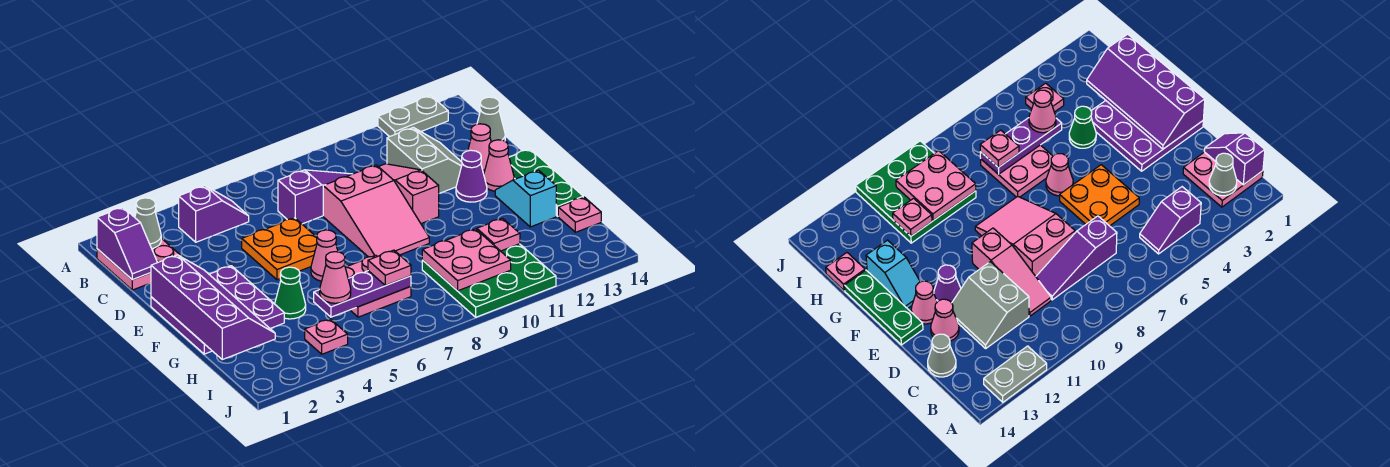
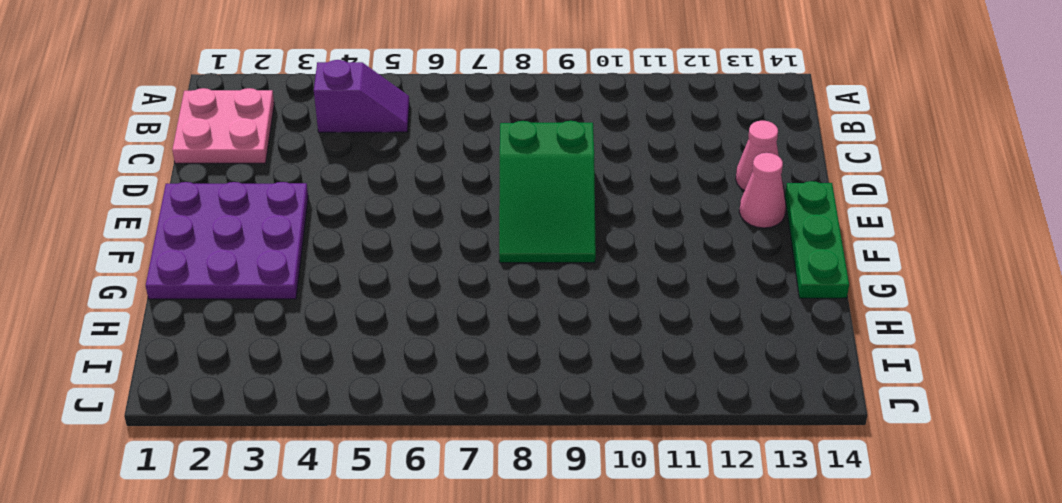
green slope D8:F9 level 1 top D -> pink slope D8:F9 level 1 top D
none -> grey plate A12:A13 level 1
none -> purple slope C7:C9 level 1 top 7
none -> pink slope C10:E10 level 1 top E

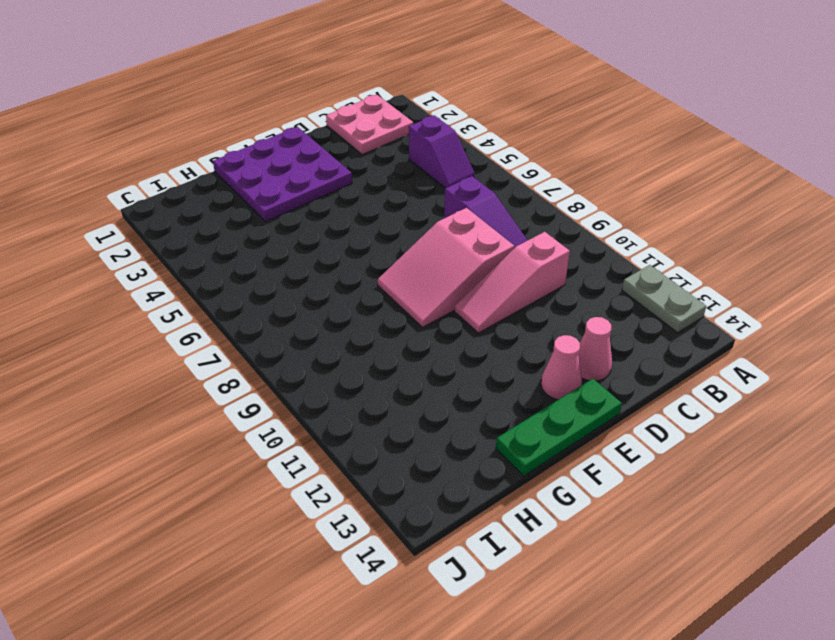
pink slope C10:E10 level 1 top C -> pink slope C10:E10 level 1 top E
none -> grey slope C11:D12 level 1 top 11
none -> grey cone C14 level 1
none -> orange plate D5:E6 level 1

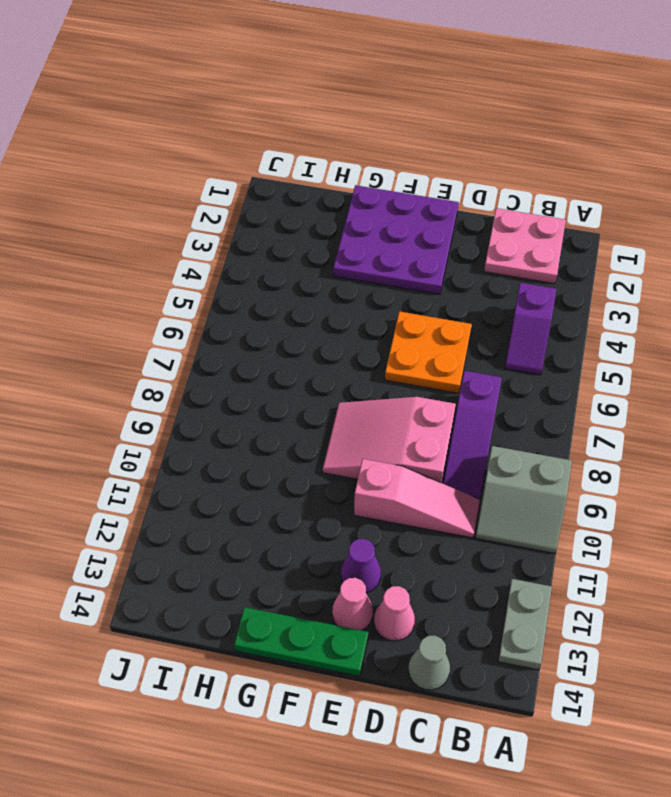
grey slope A9:B10 level 1 top 9 -> grey slope C11:D12 level 1 top 11
none -> pink cone F6 level 1
none -> cyan slope F13:G13 level 1 top G
none -> green cone G4 level 1

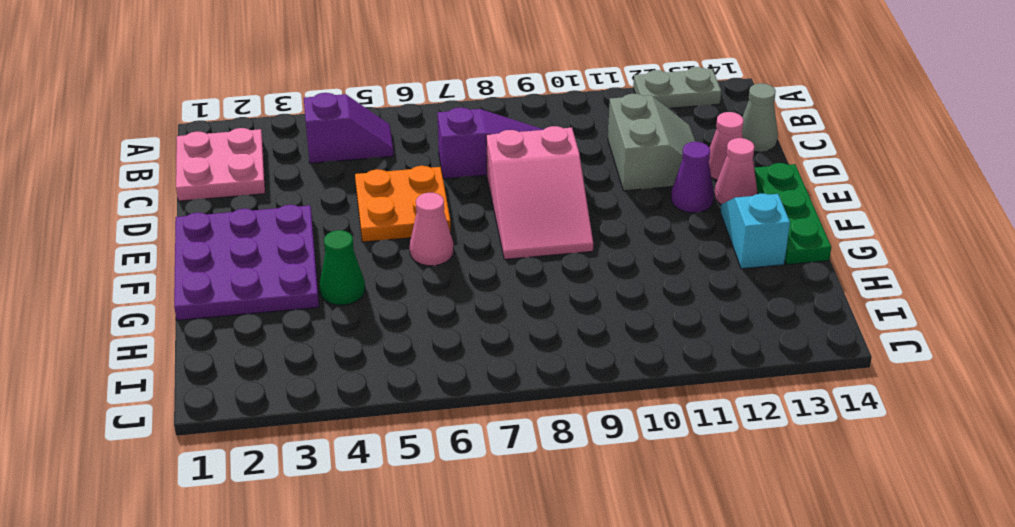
none -> pink slope C10:E10 level 1 top E
none -> pink plate G6:H7 level 1
none -> green plate H9:J11 level 1

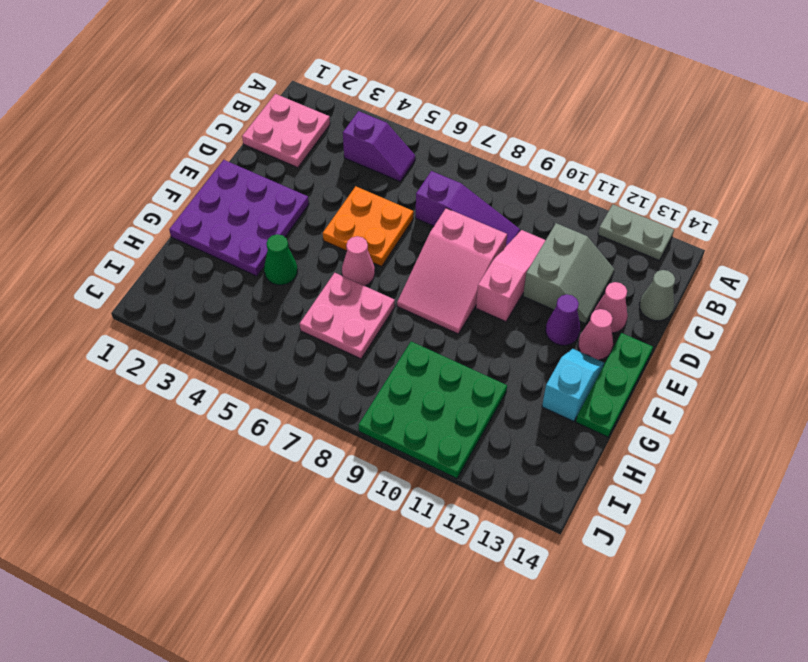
none -> pink plate H14 level 1
none -> pink plate I4 level 1
none -> purple slope B1:C1 level 2 top B

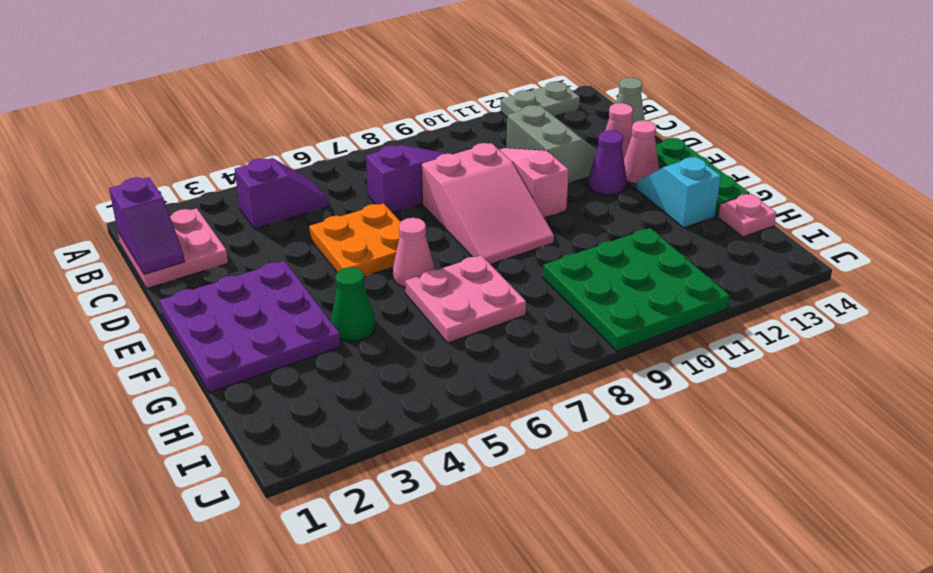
none -> pink plate I4 level 1
none -> grey cone B2 level 2
none -> purple slope E1:H2 level 2 top 1

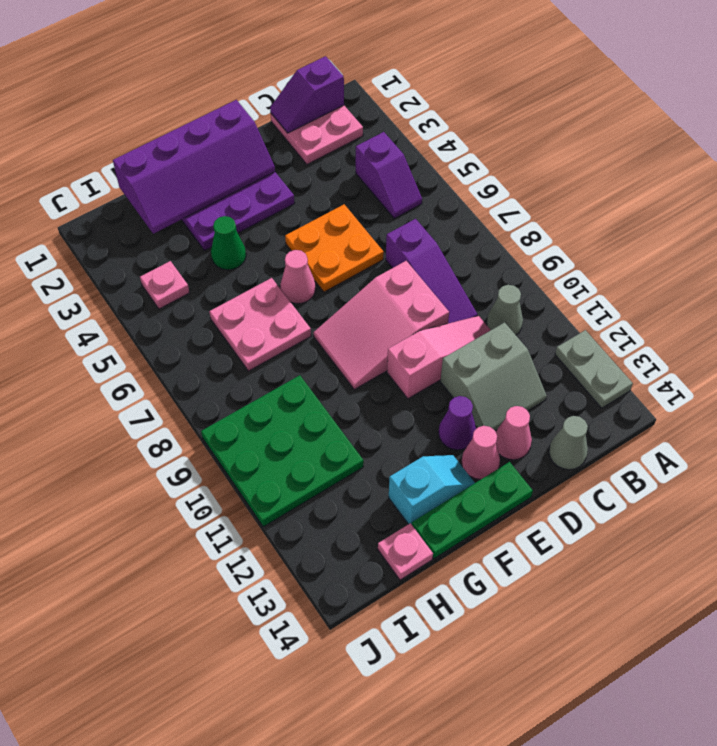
grey cone B10 level 1 -> grey cone B2 level 2
none -> purple plate H5:H7 level 2
none -> pink plate H9:I10 level 2
none -> pink plate H11 level 2

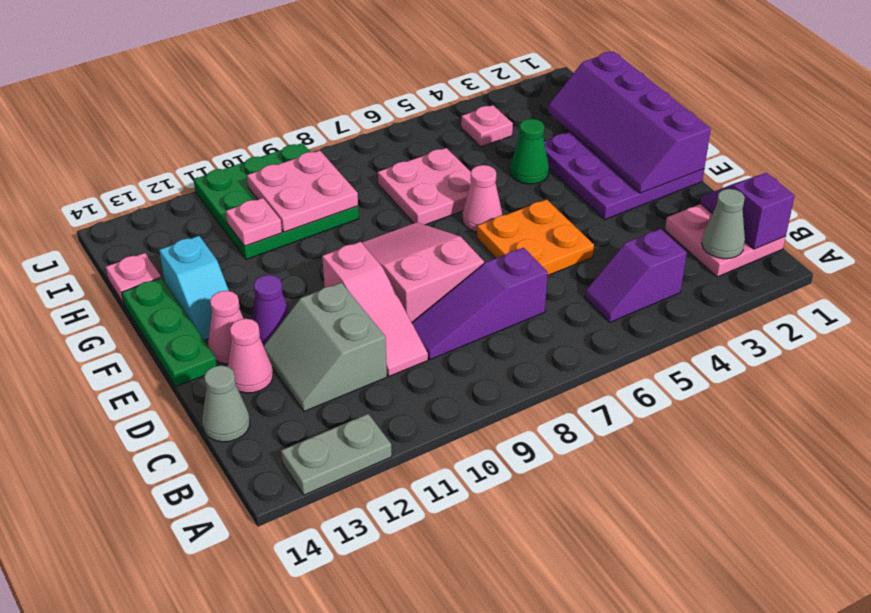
none -> purple plate H5:H7 level 2
none -> pink cone H5 level 3
none -> pink plate H7 level 3

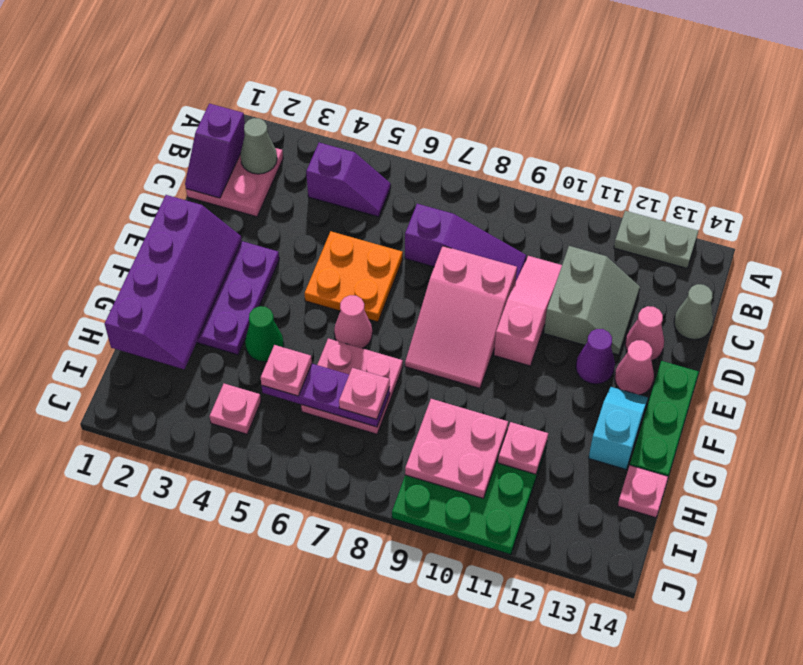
pink plate H5 level 3 -> pink cone H5 level 3

